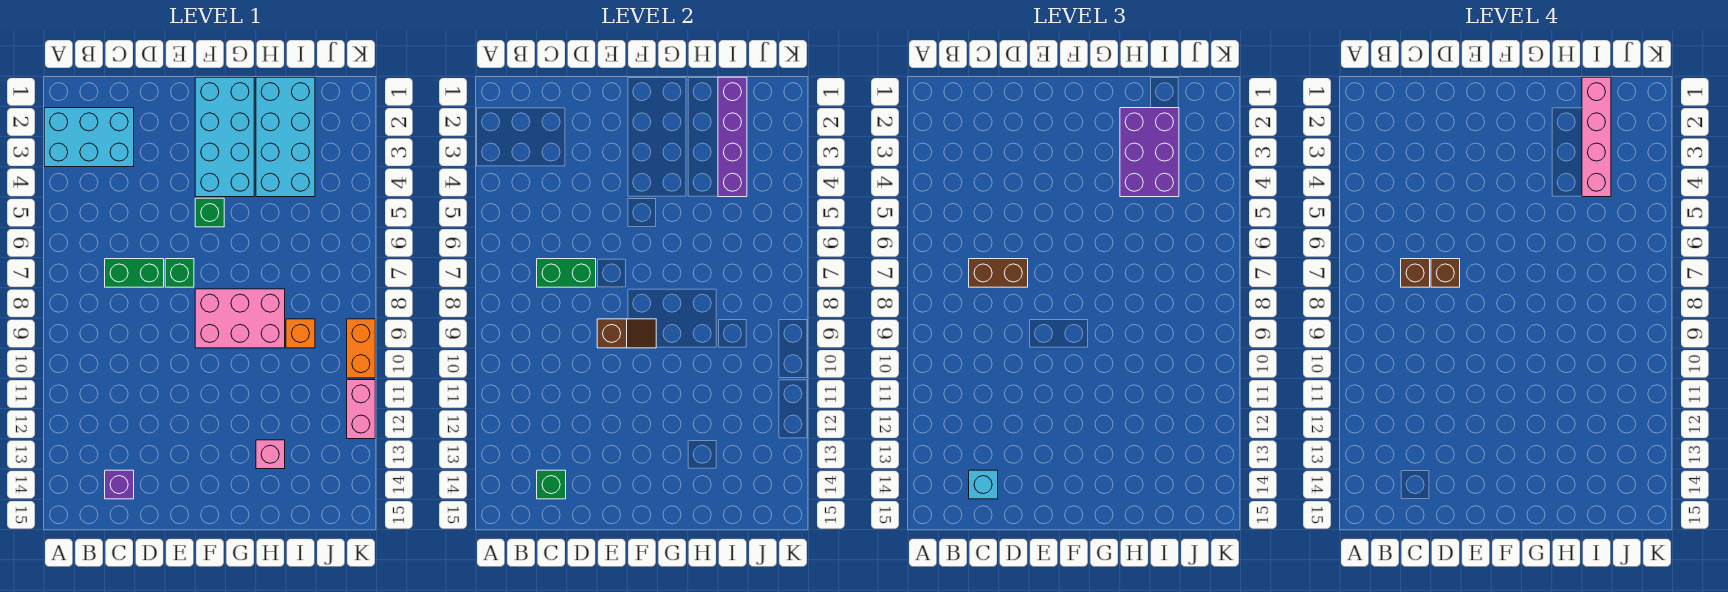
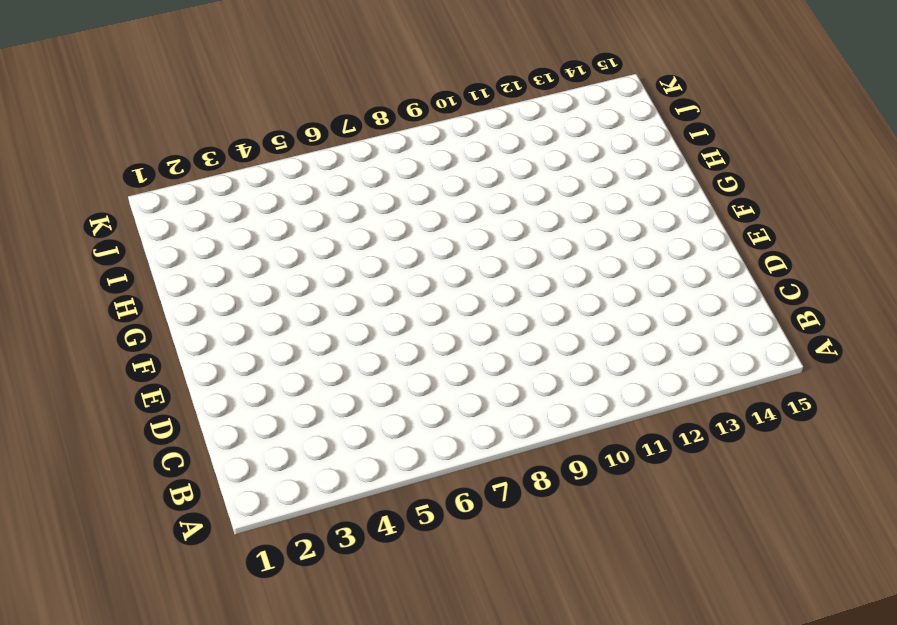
none -> cyan brick A2:C3 level 1
none -> green brick C7:D7 level 1
none -> purple brick C14 level 1

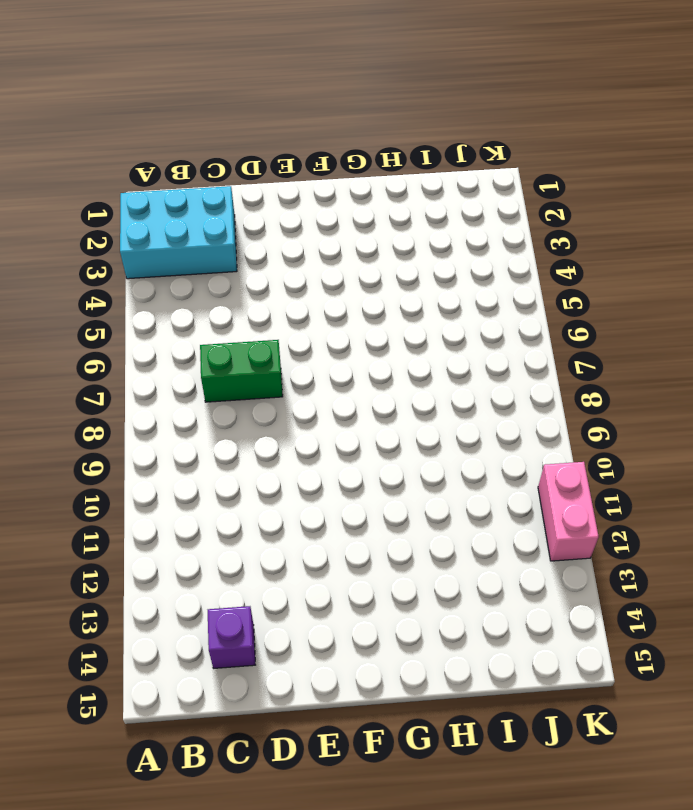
none -> green brick E7 level 1
none -> cyan brick F1:G4 level 1
none -> green brick F5 level 1

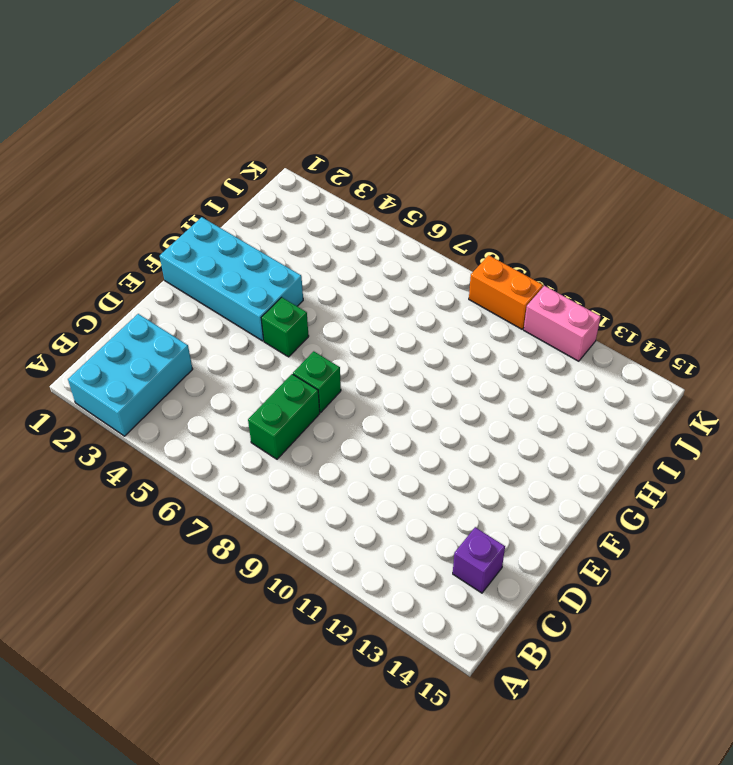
none -> pink brick F8:H9 level 1
none -> cyan brick H1:I4 level 1
none -> pink brick H13 level 1

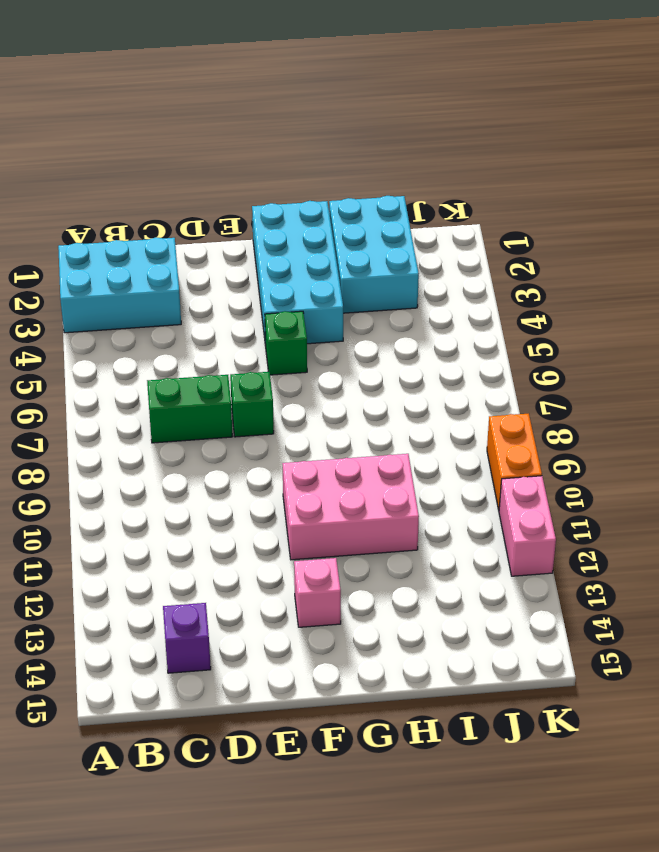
pink brick F10:H11 level 1 -> pink brick F8:H9 level 1
pink brick F13 level 1 -> pink brick H13 level 1
cyan brick H1:I3 level 1 -> cyan brick H1:I4 level 1
none -> orange brick I9 level 1
none -> green brick C7:D7 level 2
none -> green brick C14 level 2

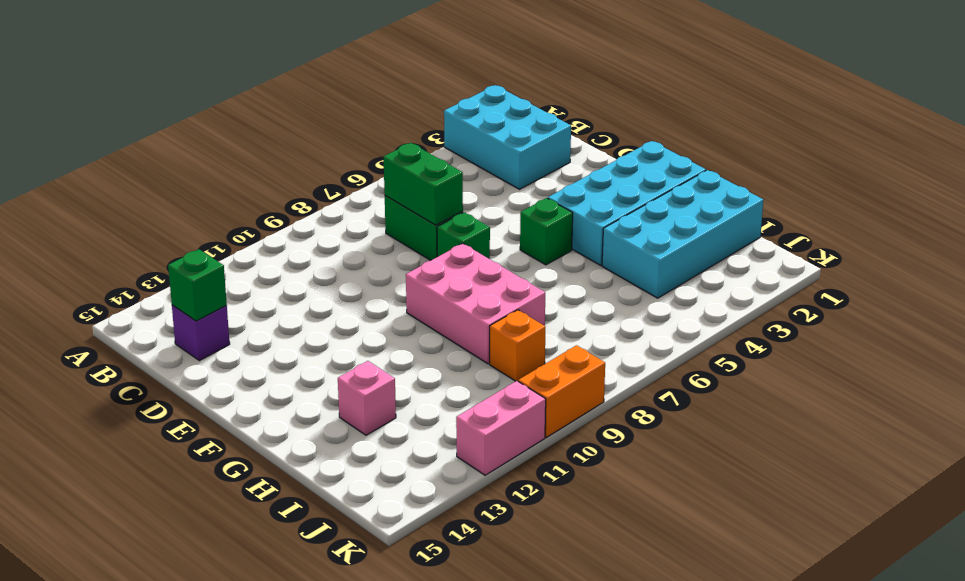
none -> brown slope E9:F9 level 2 top E
none -> purple brick I1:I4 level 2
none -> brown brick C7:D7 level 3

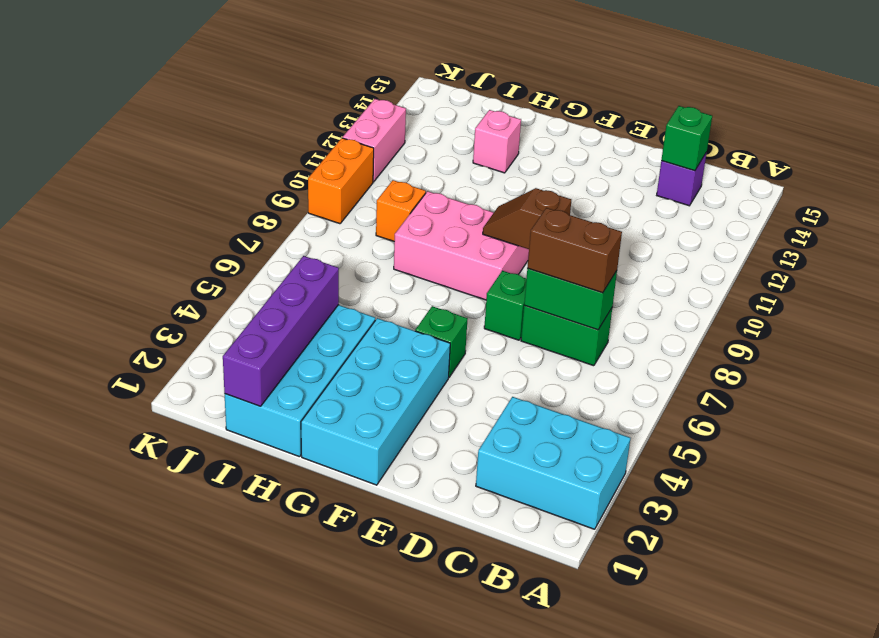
none -> cyan brick C14 level 3
none -> purple brick H2:I4 level 3
none -> brown brick C7 level 4

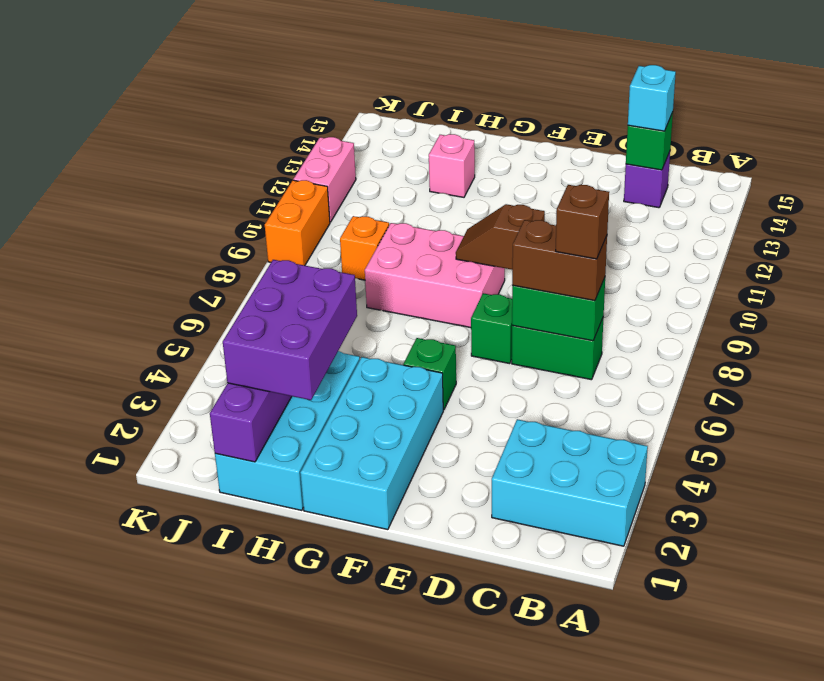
none -> brown brick D7 level 4
none -> pink brick I1:I4 level 4

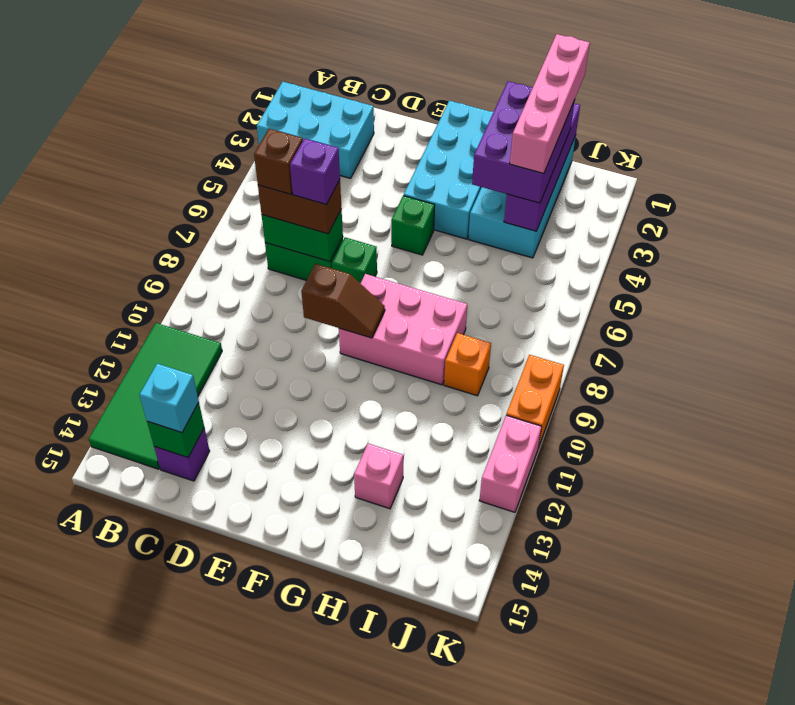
green tile A11:B14 level 1 -> none
purple brick D7 level 4 -> brown brick D7 level 4

